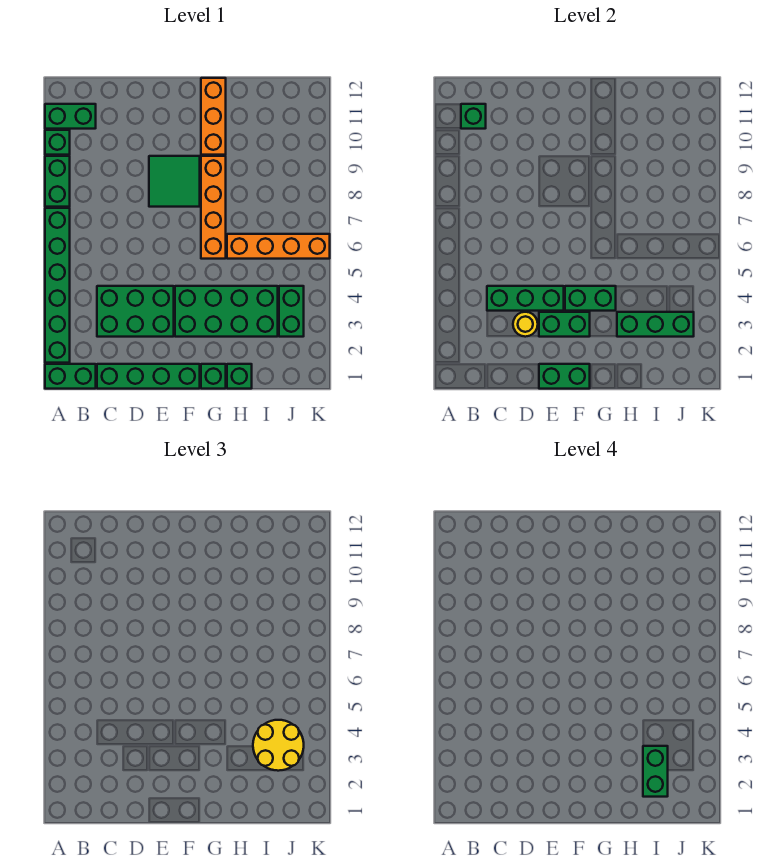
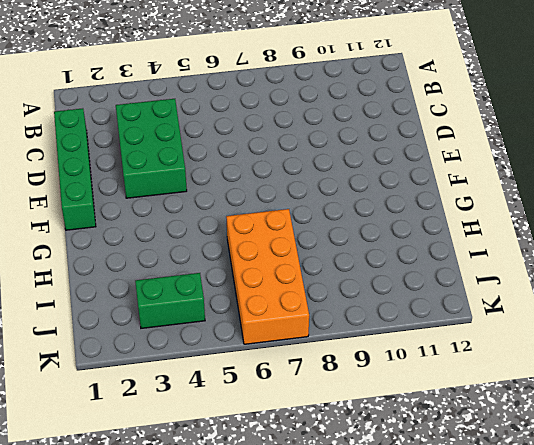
orange brick H6:K7 level 1 -> orange brick H6:K6 level 1
none -> green brick A1:B1 level 1
none -> green brick A2:A7 level 1
none -> green brick A8:A9 level 1

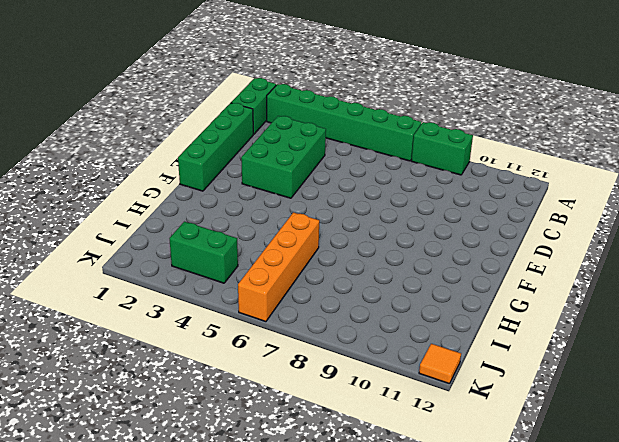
orange tile K12 level 1 -> none
none -> green brick A10 level 1
none -> green brick A11:B11 level 1
none -> green tile E8:F9 level 1

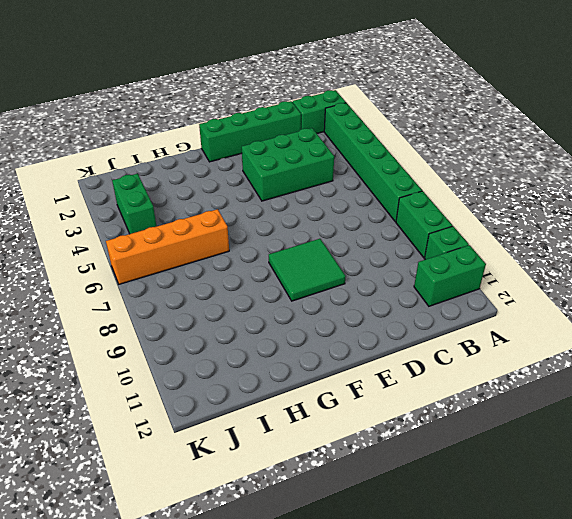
none -> green brick F3:I4 level 1
none -> green brick G1 level 1
none -> orange brick G6:G9 level 1

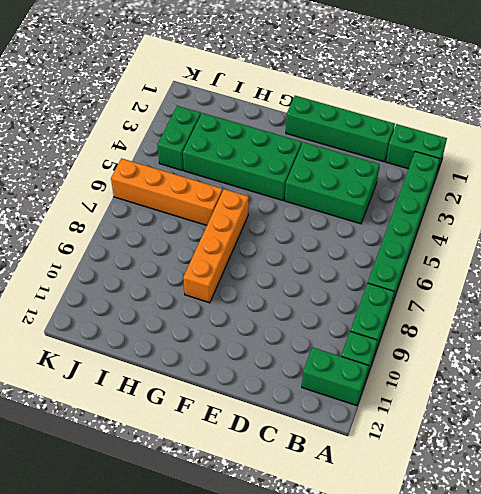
none -> green tile E8:F9 level 1
none -> green brick G1 level 1
none -> orange brick G10:G12 level 1

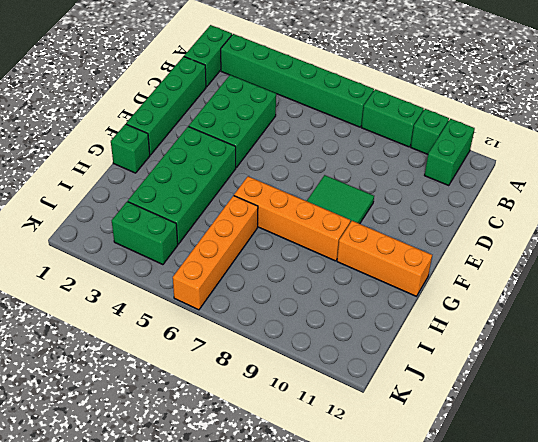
none -> green brick H1 level 1
none -> green brick B11 level 2
none -> green brick C4:E4 level 2

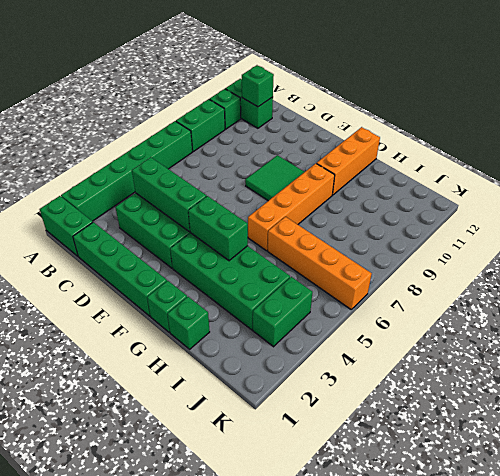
none -> yellow round brick D3 level 2
none -> green brick E1:F1 level 2
none -> green brick E3:F3 level 2

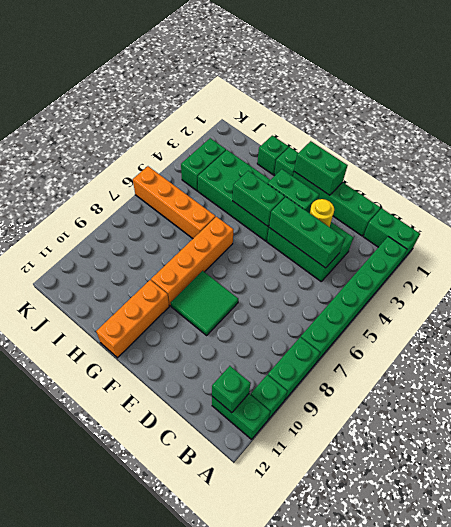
none -> green brick H3:J3 level 2
none -> yellow round brick I3:J4 level 3
none -> green brick I2:I3 level 4

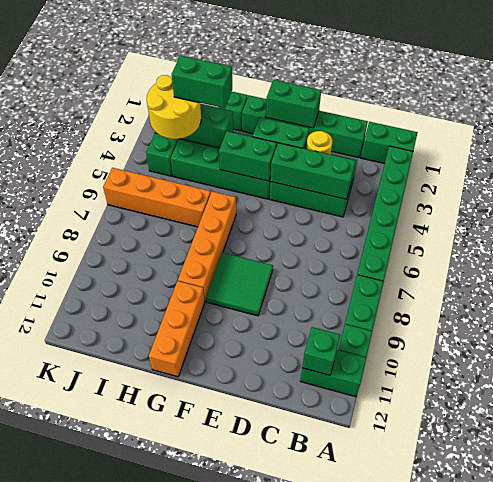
green brick H3:I3 level 4 -> green brick I2:I3 level 4

